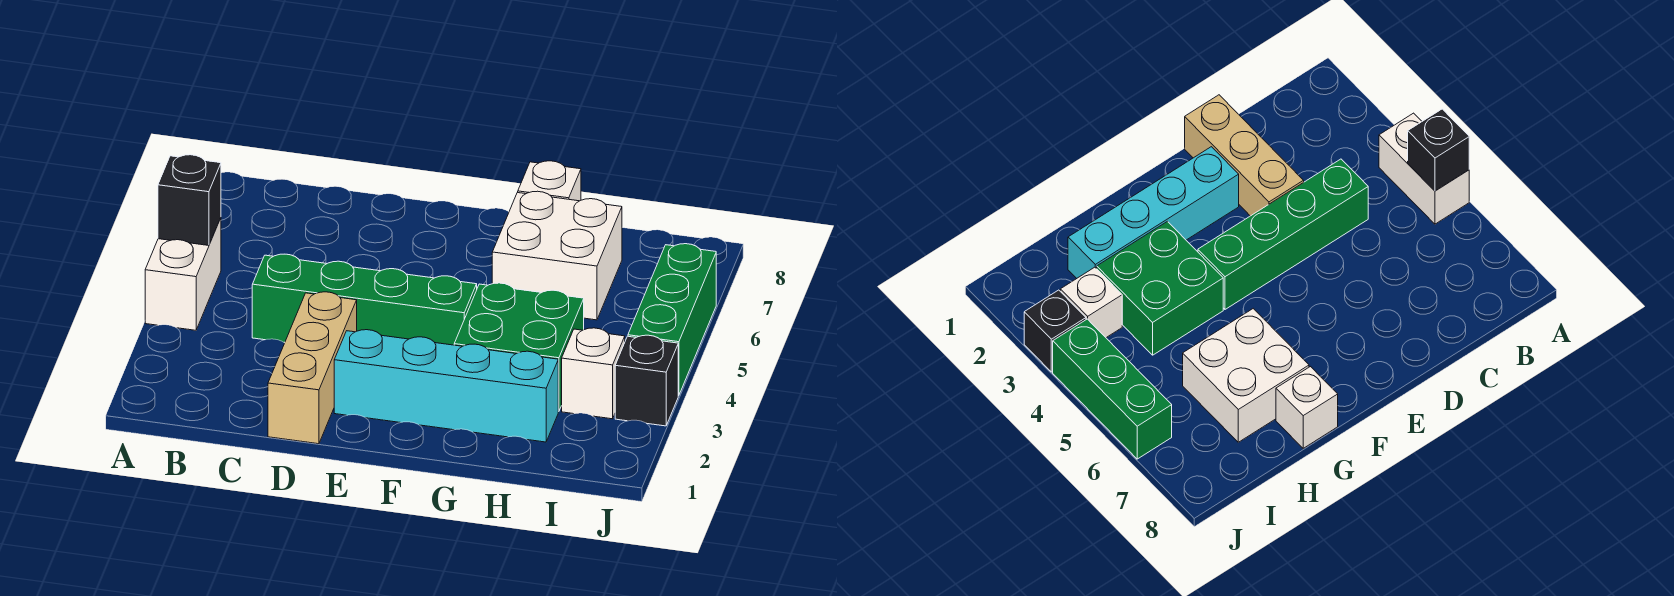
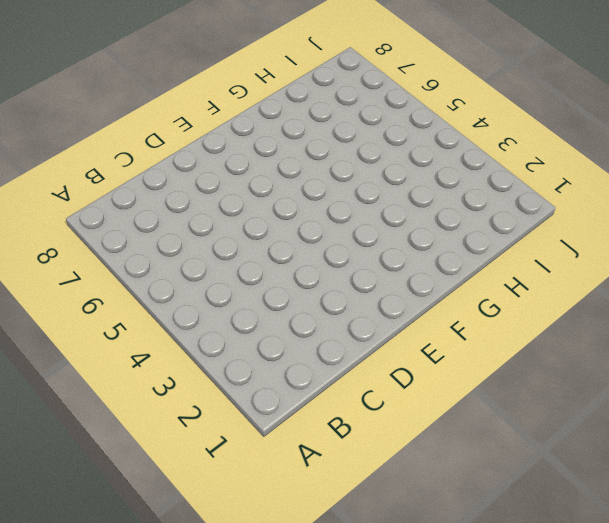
none -> white brick A4:A5 level 1
none -> green brick C4:F4 level 1

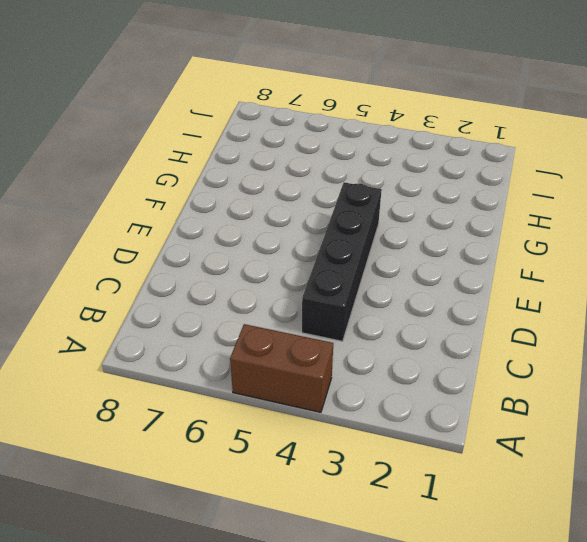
brown brick A4:A5 level 1 -> white brick A4:A5 level 1
black brick C4:F4 level 1 -> green brick C4:F4 level 1
none -> tan brick D1:D3 level 1
none -> cyan brick E2:H2 level 1

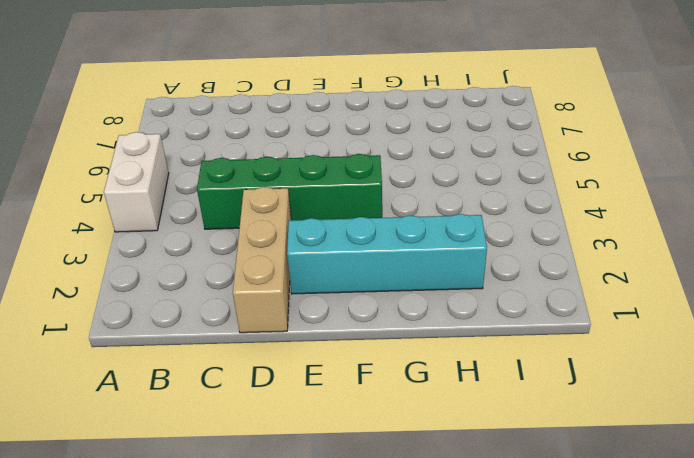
none -> green brick G3:H4 level 1
none -> white brick G6:H7 level 1

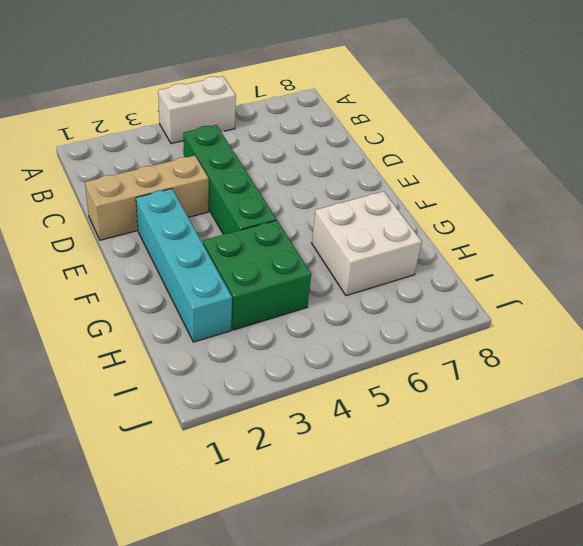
none -> white brick G8 level 1
none -> white brick I3 level 1

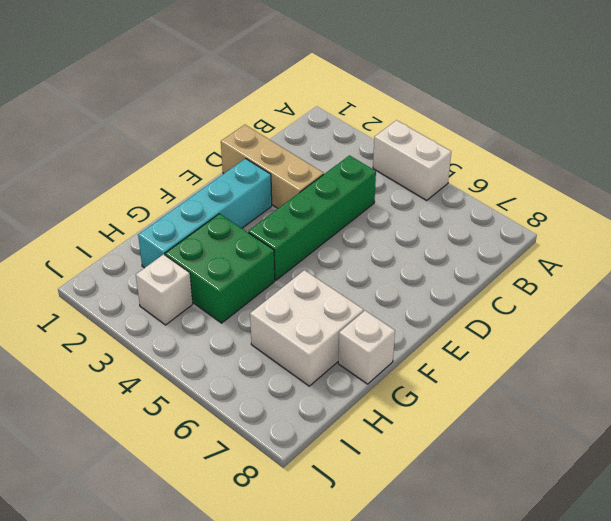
none -> black brick J3 level 1
none -> green brick J4:J6 level 1

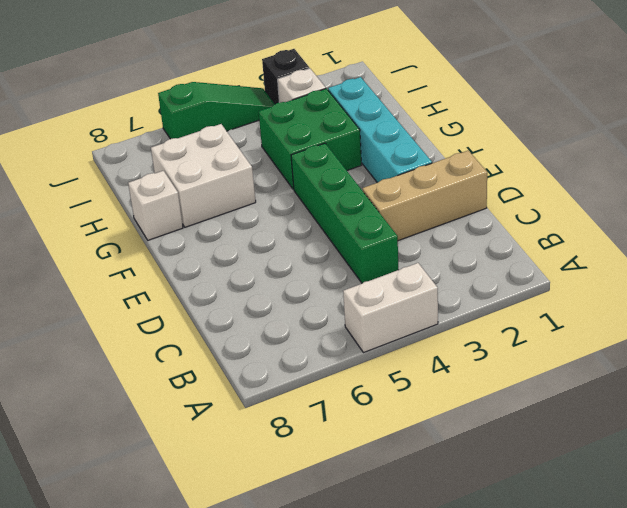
green slope J4:J6 level 1 top 6 -> green brick J4:J6 level 1
none -> black brick A5 level 2

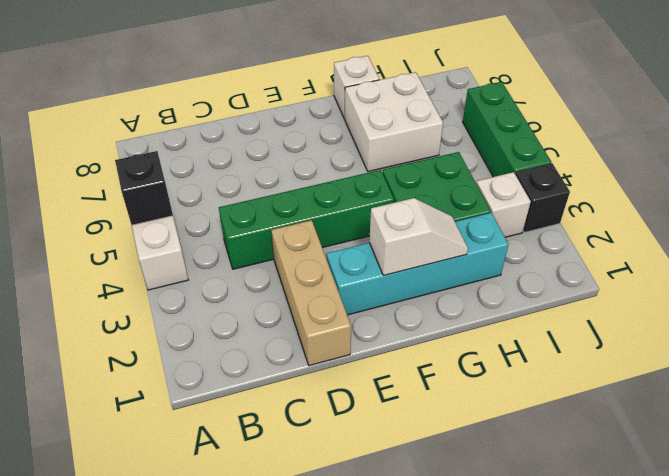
white slope F2:G2 level 2 top F -> none

